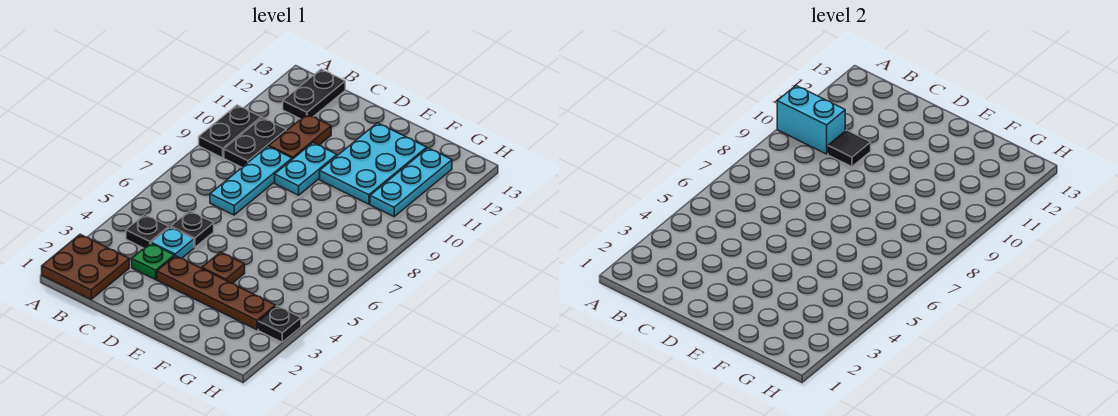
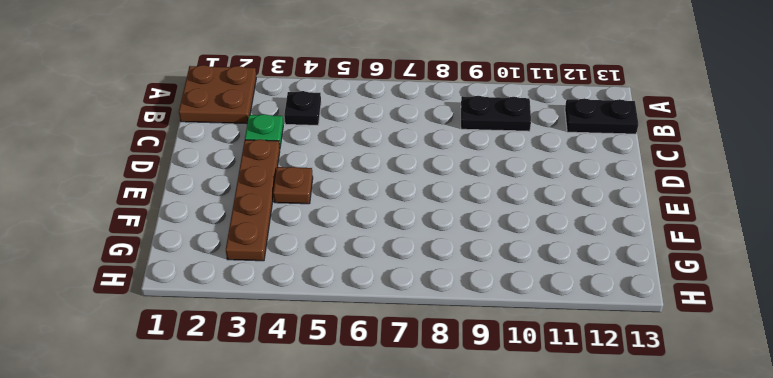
none -> black plate A9:A10 level 1
none -> cyan plate C4 level 1
none -> black plate C5 level 1

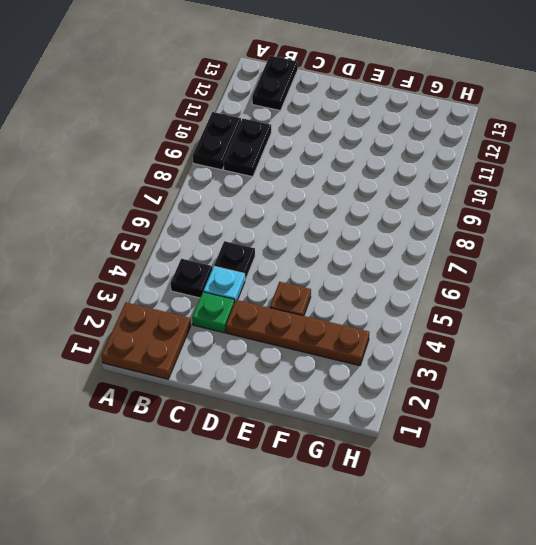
none -> cyan plate C7:C9 level 1
none -> brown plate C10:C11 level 1
none -> cyan plate D9:D10 level 1

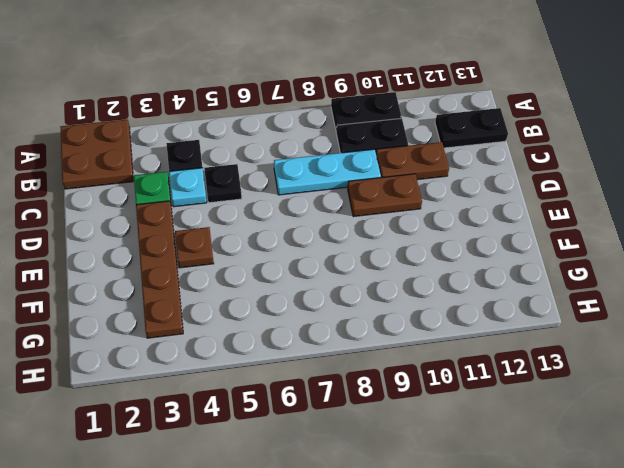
brown plate D9:D10 level 1 -> cyan plate D9:D10 level 1
none -> cyan plate E10:F12 level 1
none -> cyan plate G10:G12 level 1
none -> black plate H3 level 1

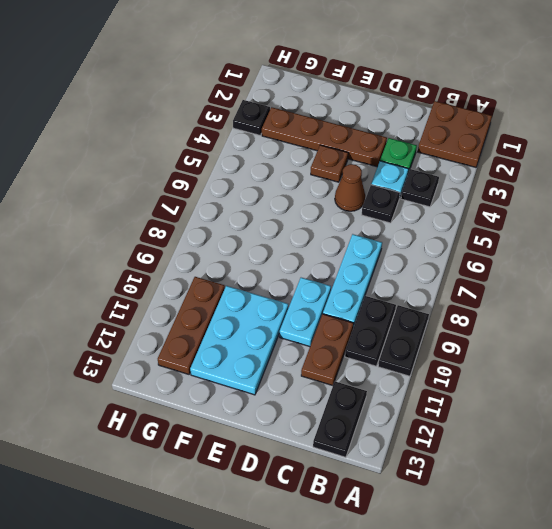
brown cone D5 level 1 -> none
brown plate G10:G12 level 1 -> cyan plate G10:G12 level 1
none -> cyan brick A10:B10 level 2
none -> black tile C10 level 2

